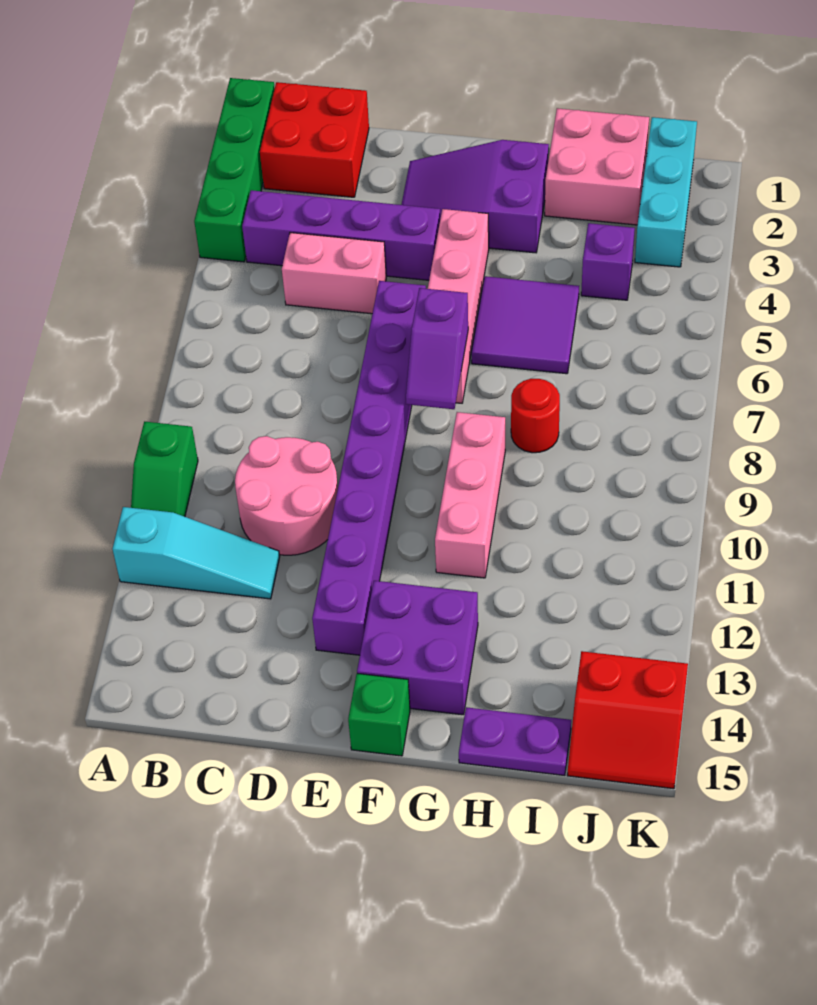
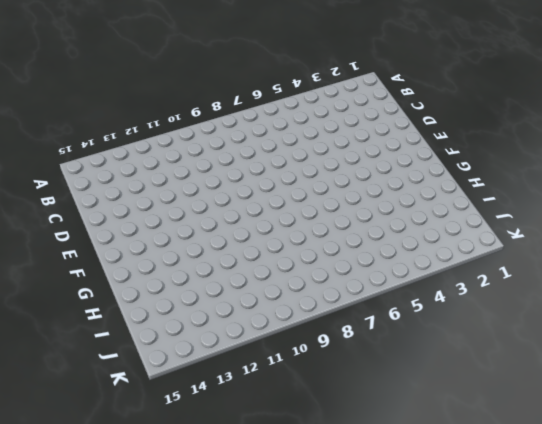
none -> green brick A1:A4 level 1
none -> green slope A10:A11 level 1 top 10
none -> cyan slope A12:C12 level 1 top A

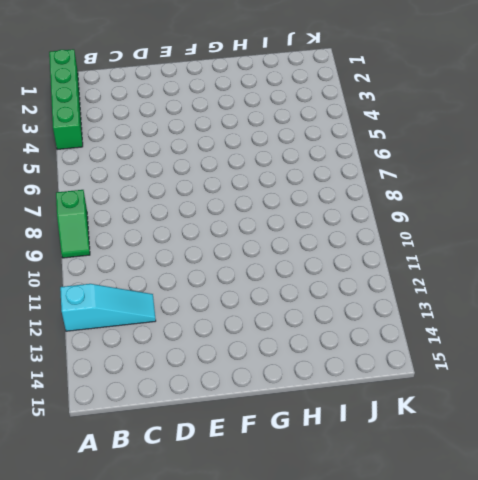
green slope A8:A9 level 1 top 8 -> green slope A10:A11 level 1 top 10
none -> red brick B1:C2 level 1
none -> purple brick B4:E4 level 1
none -> pink brick C5:D5 level 1

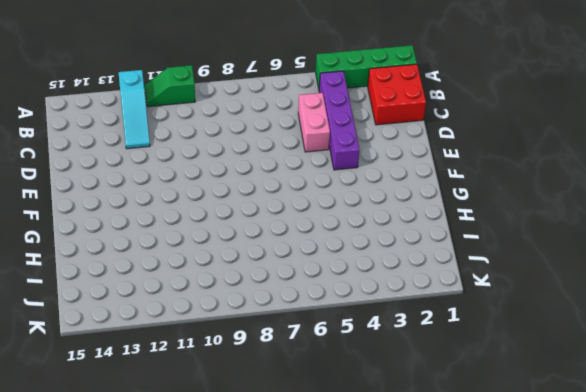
none -> pink round brick C10:D11 level 1
none -> purple slope E2:G3 level 1 top G
none -> purple brick E6:E13 level 1

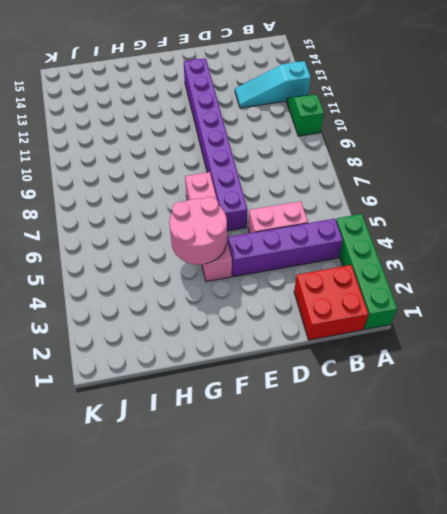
pink round brick F4:G5 level 2 -> pink round brick C10:D11 level 1
none -> purple slope E2:G3 level 1 top G
none -> purple brick F13:G14 level 1
none -> green brick F15 level 1

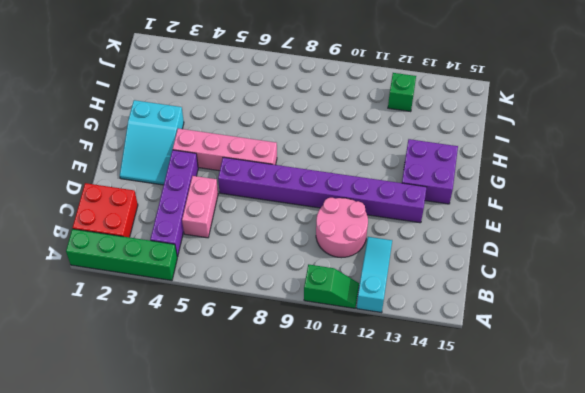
cyan slope E2:G3 level 1 top G -> purple slope E2:G3 level 1 top G
green brick J12 level 1 -> green brick F15 level 1
none -> purple tile G5:H6 level 1
none -> pink brick G9:G11 level 1
none -> pink brick H1:I2 level 1

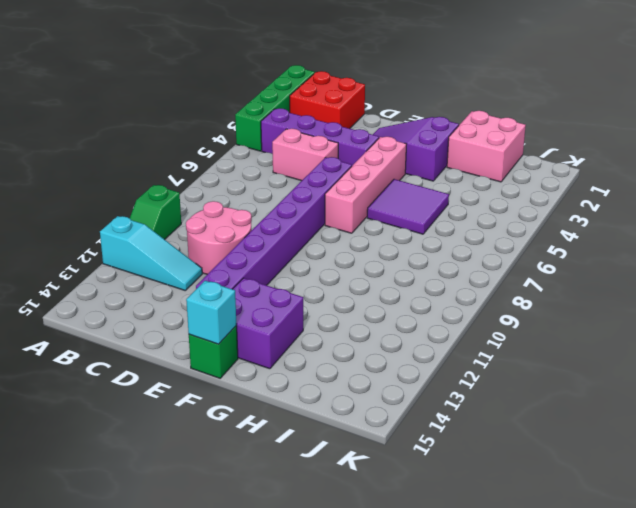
cyan brick F15 level 2 -> none
none -> pink brick G9:G11 level 1
none -> red round brick H8 level 1
none -> purple plate H15:I15 level 1

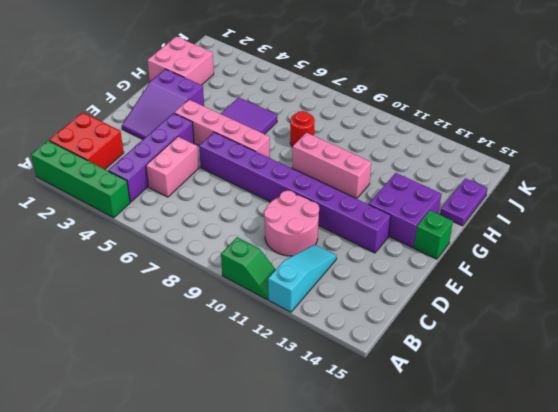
none -> purple brick I4 level 1
none -> cyan brick J1:J3 level 1
none -> red slope J14:K15 level 1 top 14

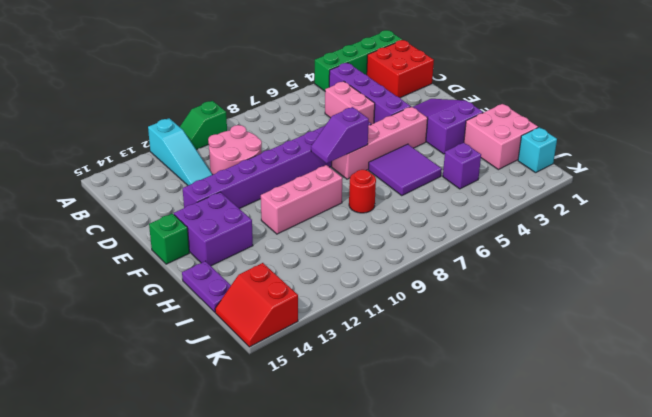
cyan brick J1 level 1 -> cyan brick J1:J3 level 1

